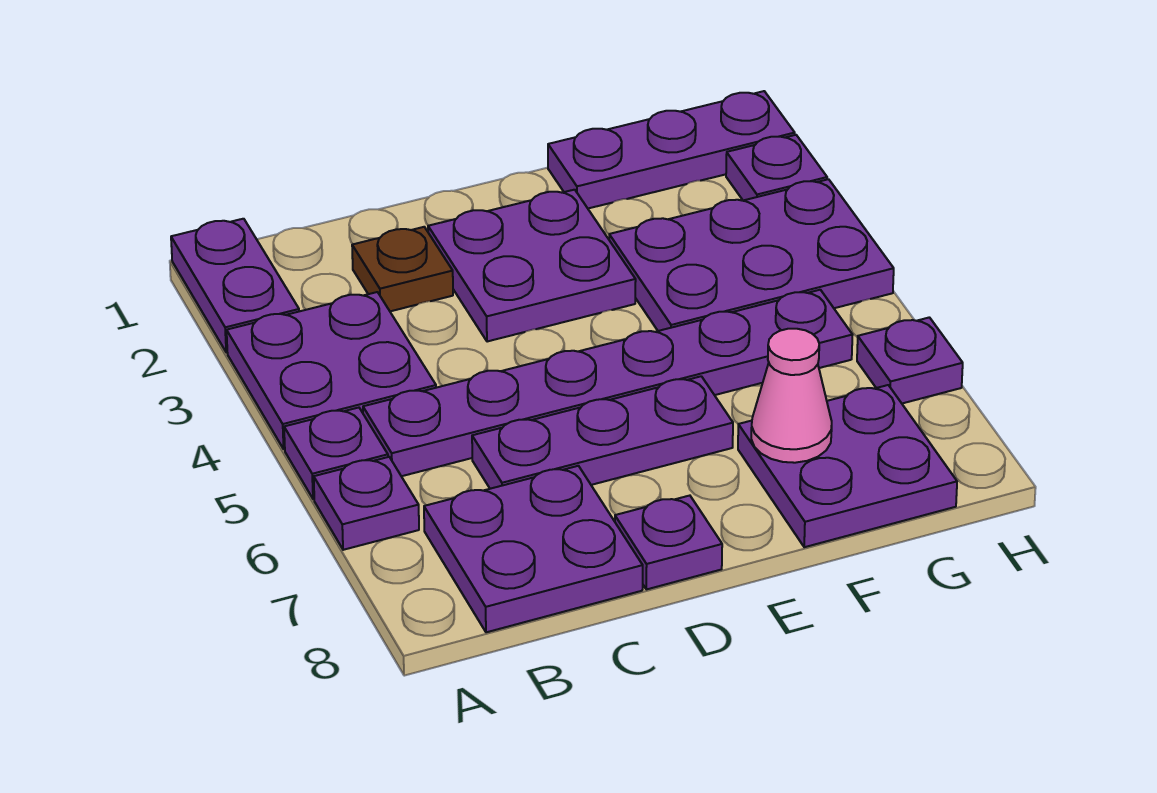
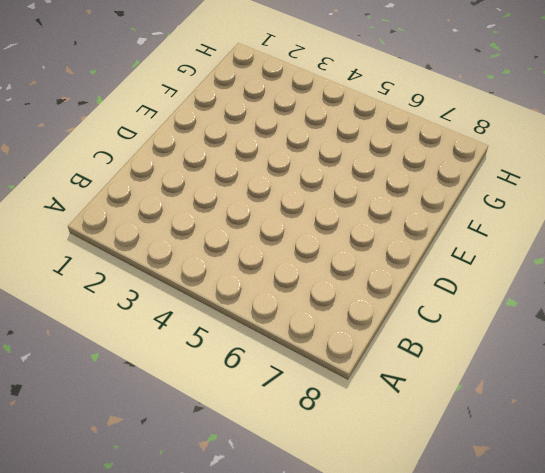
none -> purple plate A1:A2 level 1
none -> purple plate A3:B4 level 1
none -> purple plate A5 level 1

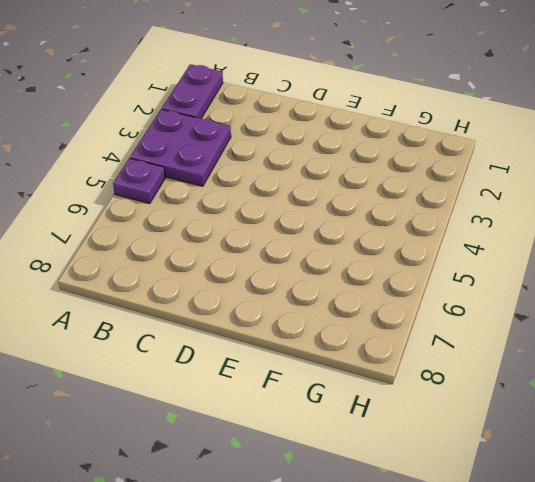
none -> purple plate A6 level 1
none -> purple plate B5:G5 level 1
none -> purple plate B7:C8 level 1

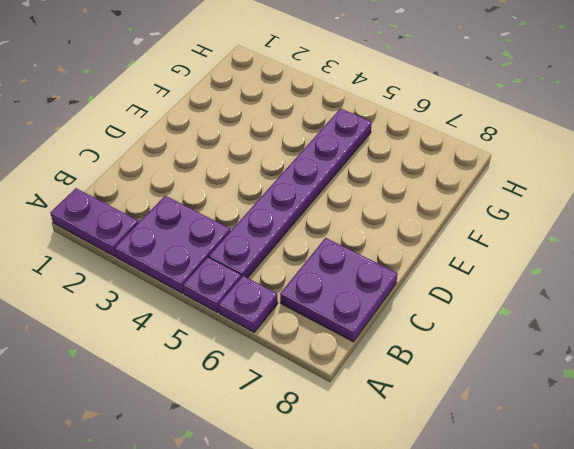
none -> brown plate C2 level 1
none -> purple plate C6:E6 level 1
none -> purple plate D2:E3 level 1

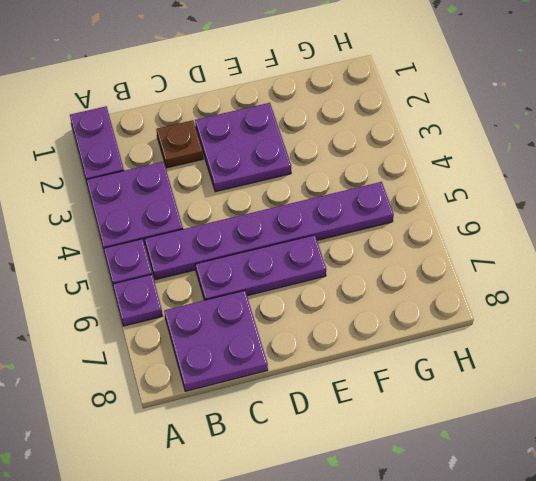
none -> purple plate D8 level 1
none -> purple plate F1:H1 level 1
none -> purple plate F3:H4 level 1

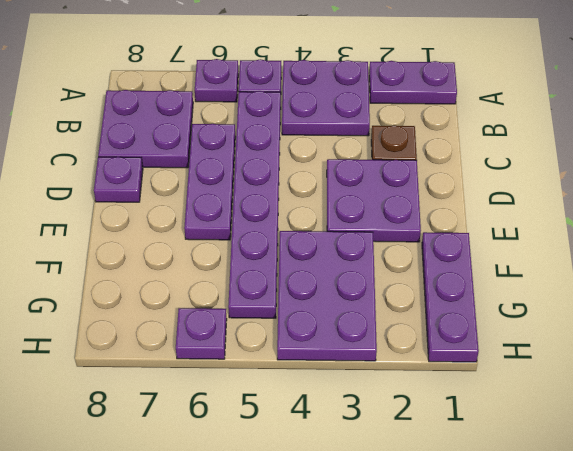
none -> purple plate F7:G8 level 1
none -> purple plate H2 level 1
none -> pink cone F7 level 2

